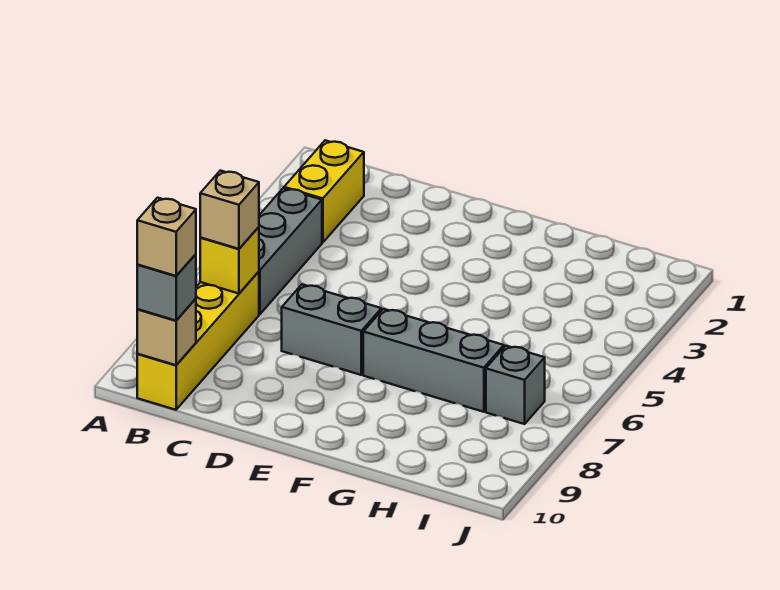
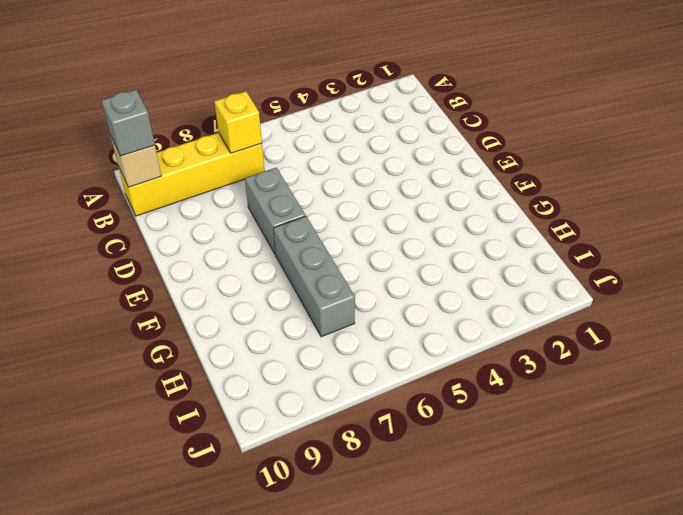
none -> yellow brick B2:B3 level 1
none -> grey brick B4:B6 level 1

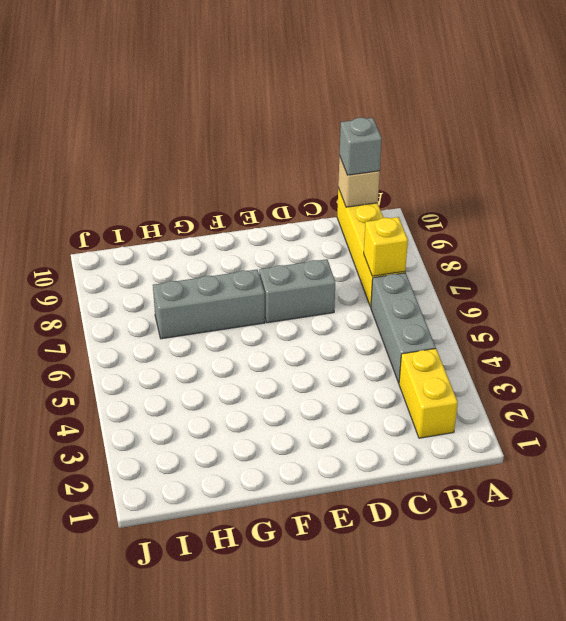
none -> grey brick I7 level 1
none -> tan brick B7 level 3

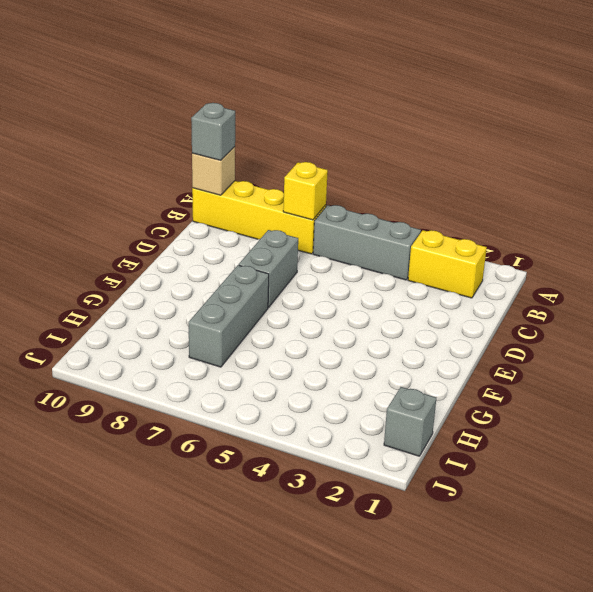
grey brick I1 level 1 -> grey brick I7 level 1
none -> tan brick B7 level 3
none -> tan brick B10 level 4

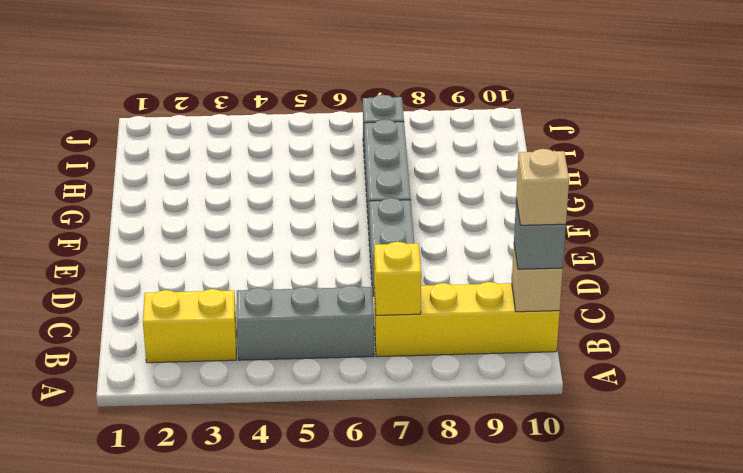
none -> tan brick B7 level 3

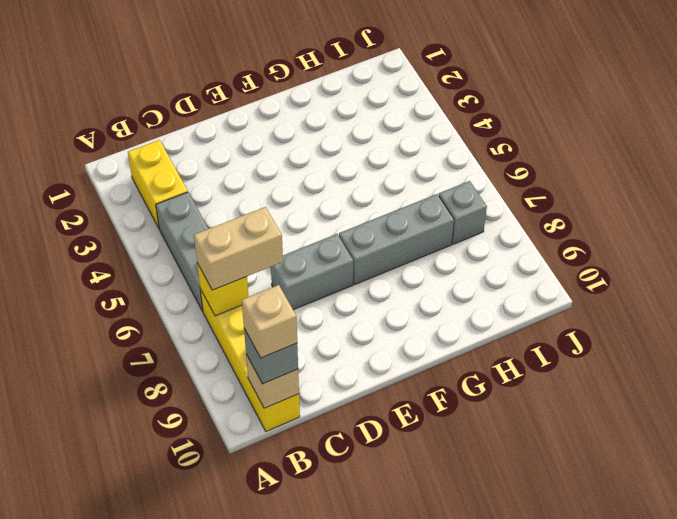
tan brick B7:C7 level 3 -> tan brick B7 level 3

